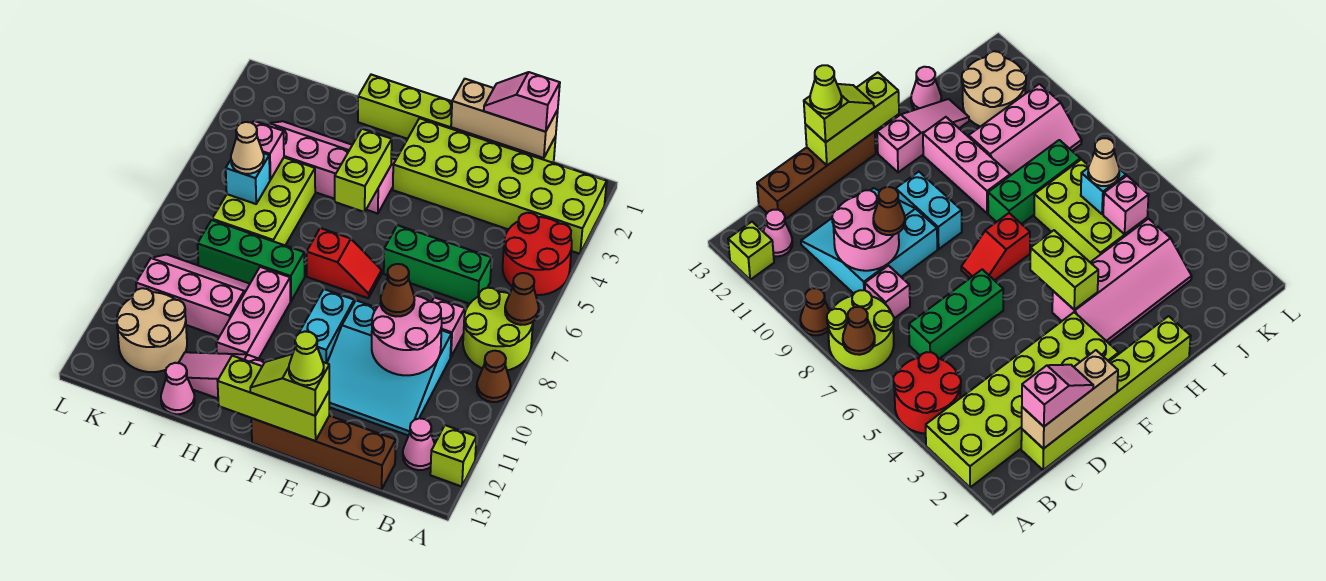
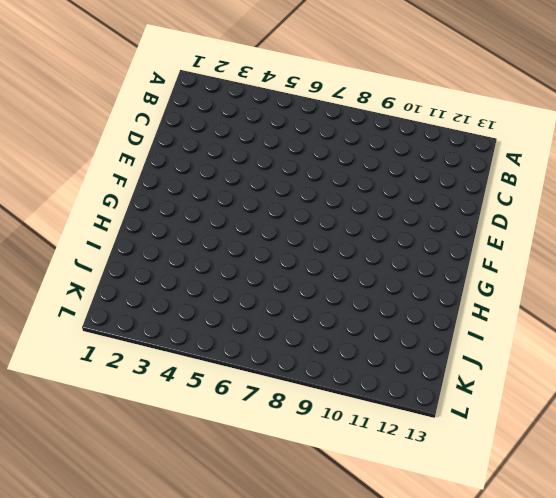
none -> lime brick A2:F3 level 1
none -> red round brick A4:B5 level 1
none -> lime round brick A7:B8 level 1
none -> brown cone A9 level 1

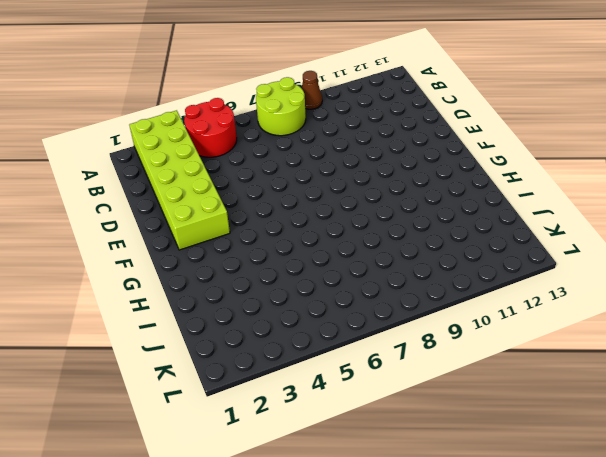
none -> lime brick A12 level 1
none -> pink cone B12 level 1
none -> lime brick C1:H1 level 1
none -> green brick C6:E6 level 1

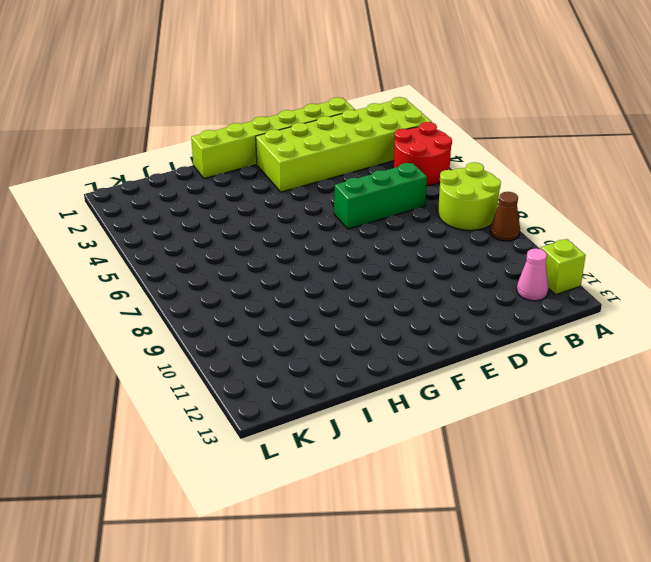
none -> pink brick C8 level 1
none -> cyan slope C9:E11 level 1 top 9
none -> brown brick C13:F13 level 1
none -> red slope F7:G7 level 1 top G

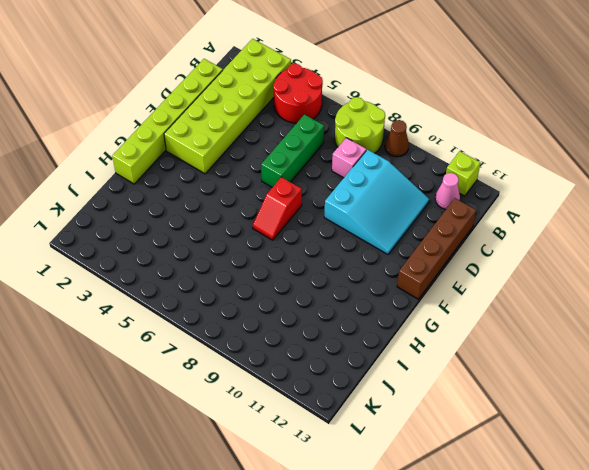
red slope F7:G7 level 1 top F -> red slope F7:G7 level 1 top G
none -> cyan brick F9:F10 level 1
none -> pink slope G3:J4 level 1 top 4
none -> pink slope G12:I12 level 1 top G
none -> green brick H8:J8 level 1

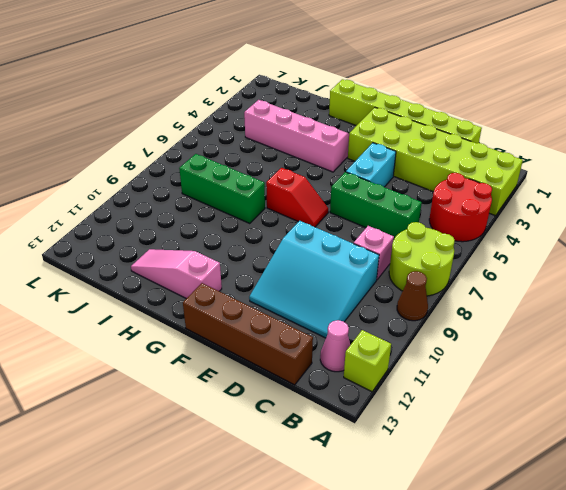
cyan brick E4:E5 level 1 -> cyan brick F9:F10 level 1
none -> pink brick H9:H11 level 1
none -> lime brick I5:J7 level 1
none -> pink slope I9:K10 level 1 top 10
none -> pink cone I13 level 1

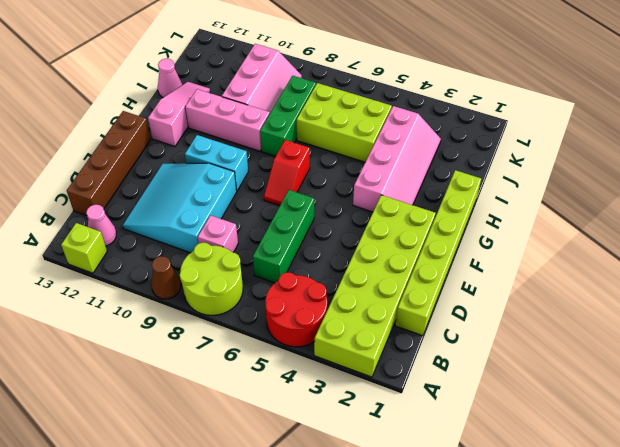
none -> tan round brick J11:K12 level 1
none -> brown cone A7 level 2
none -> tan brick C1:E1 level 2
none -> pink round brick C9:D10 level 2

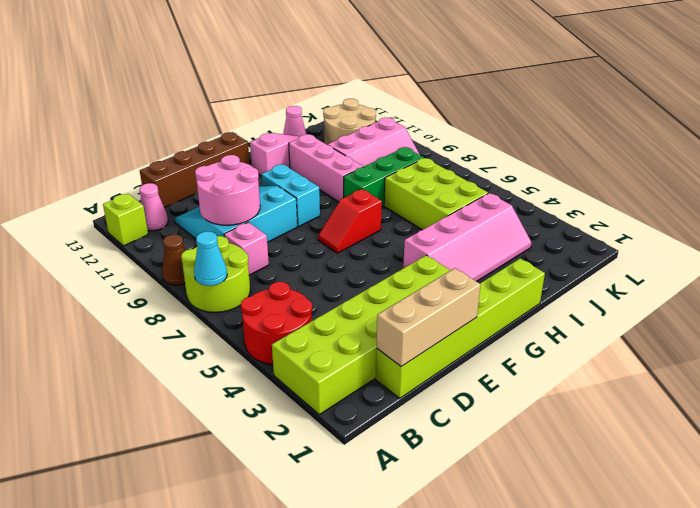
cyan cone A7 level 2 -> brown cone A7 level 2
none -> green brick C6:E6 level 1
none -> lime brick E13:G13 level 2
none -> lime brick G4:G5 level 2
none -> pink brick J5 level 2

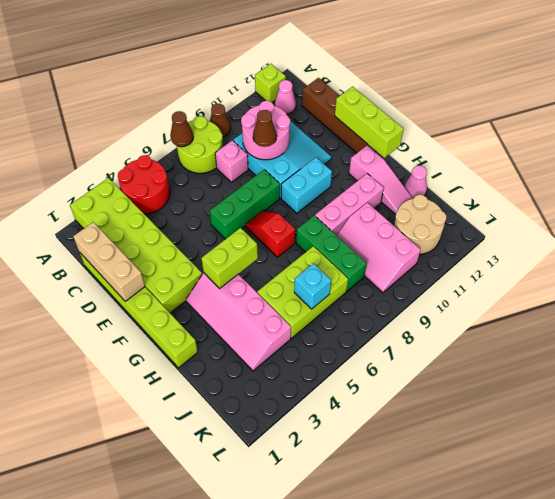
green brick E6:E8 level 1 -> green brick C6:E6 level 1
none -> pink brick J5 level 2
none -> pink slope C1:D1 level 3 top C
none -> lime slope E13:F13 level 3 top E
none -> tan cone J6 level 3

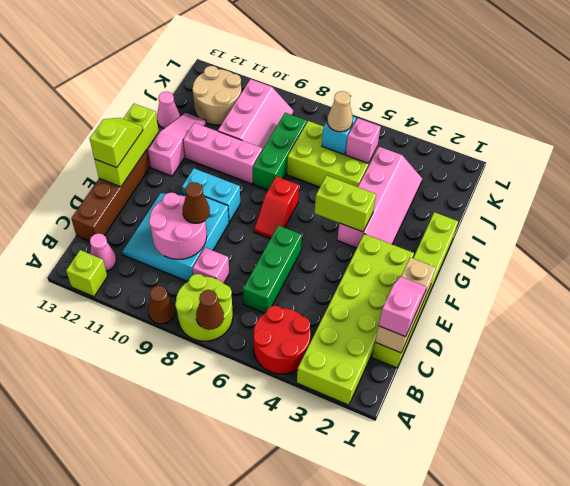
none -> lime cone E13 level 4

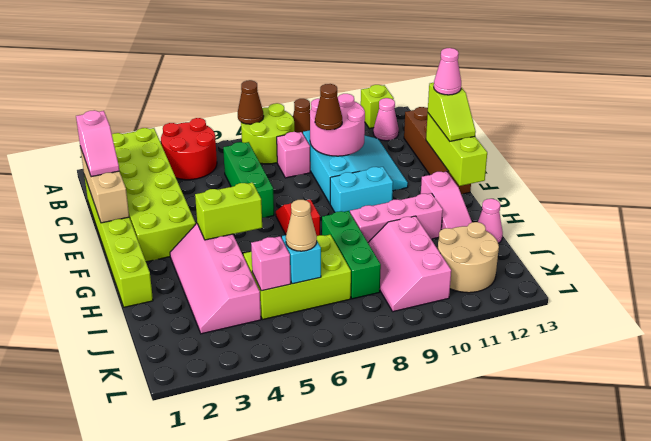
pink cone E13 level 4 -> lime cone E13 level 4

